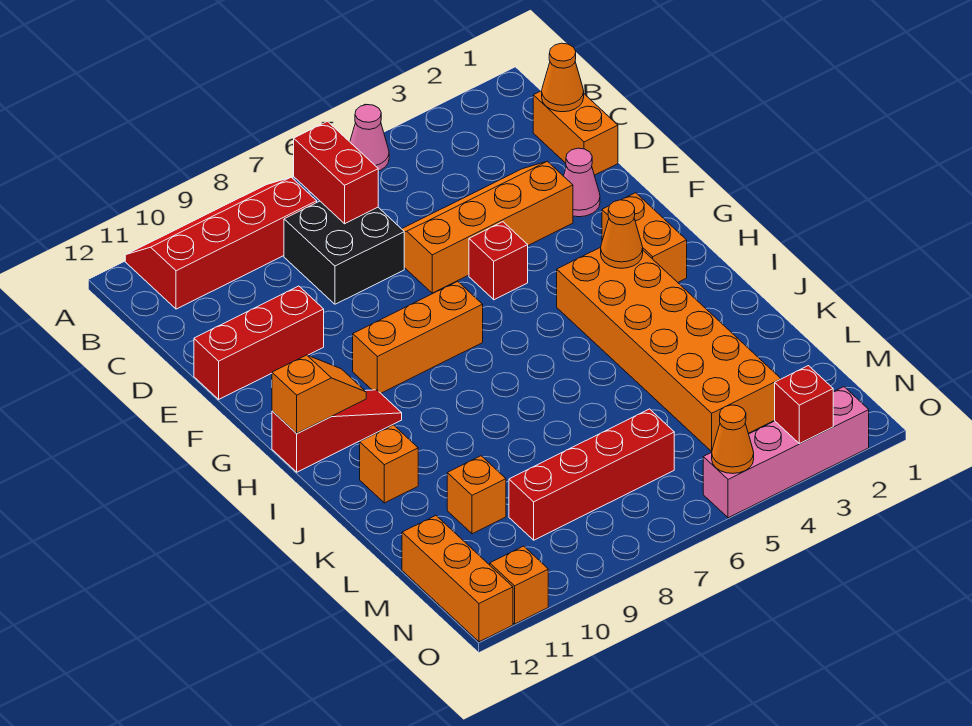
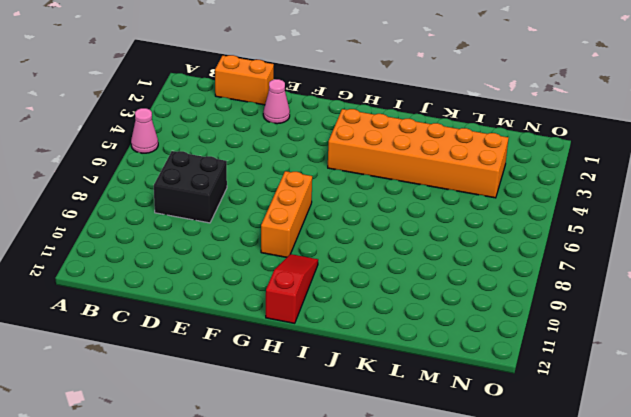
none -> red slope A8:B11 level 1 top B
none -> orange slope D3:E6 level 1 top E
none -> red brick E10:E12 level 1

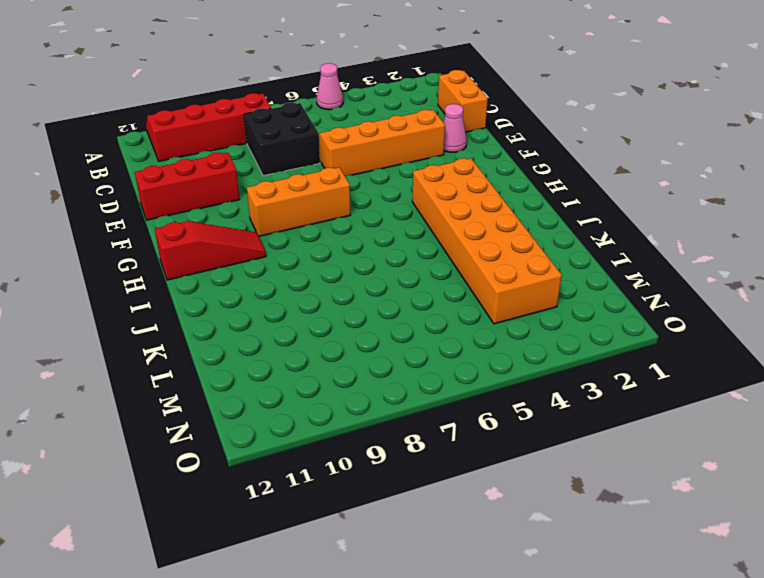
none -> red brick F5 level 1
none -> orange brick G2:H2 level 1
none -> orange brick J11 level 1

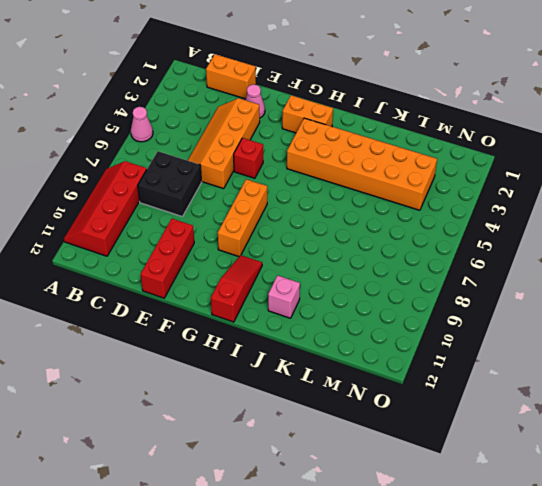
pink brick J11 level 1 -> orange brick J11 level 1
none -> orange brick L10 level 1
none -> red brick M6:M9 level 1
none -> orange brick M12:O12 level 1

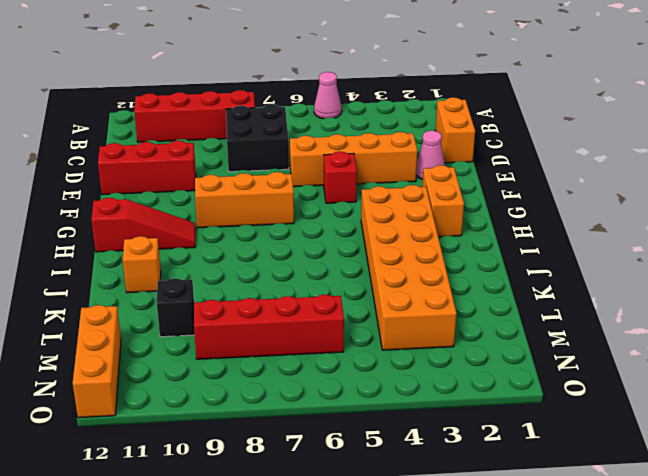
black brick L10 level 1 -> orange brick L10 level 1
none -> pink brick O2:O5 level 1
none -> orange brick O11 level 1
none -> red brick B7:C7 level 2

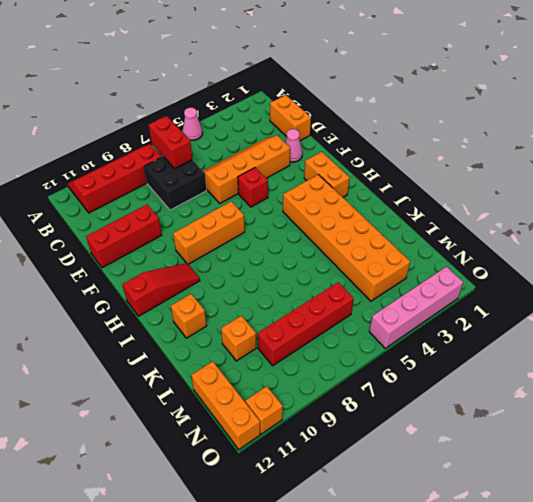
none -> orange cone C1 level 2
none -> orange cone H3 level 2
none -> orange slope H11:H12 level 2 top 12

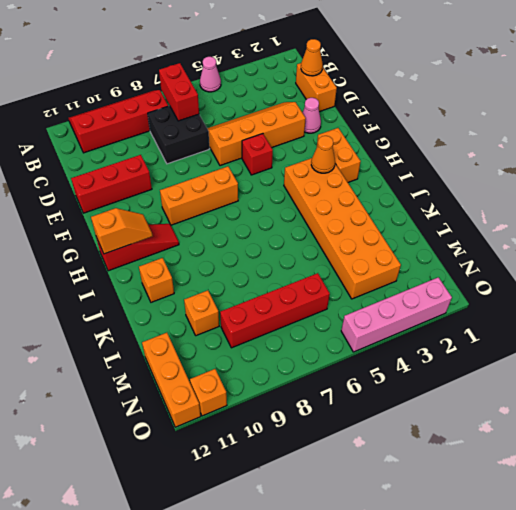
none -> red brick O3 level 2
none -> orange cone O5 level 2

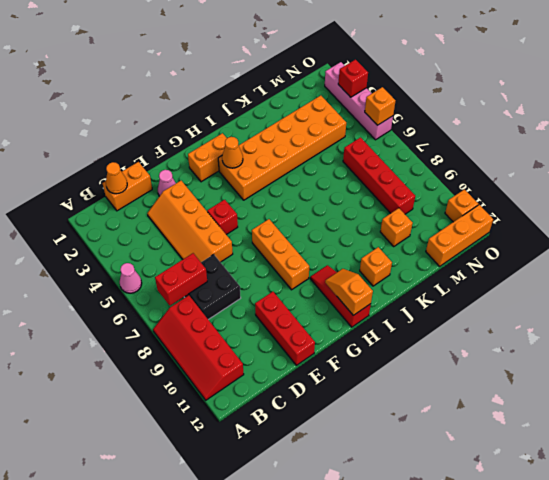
orange brick O5 level 2 -> orange cone O5 level 2

